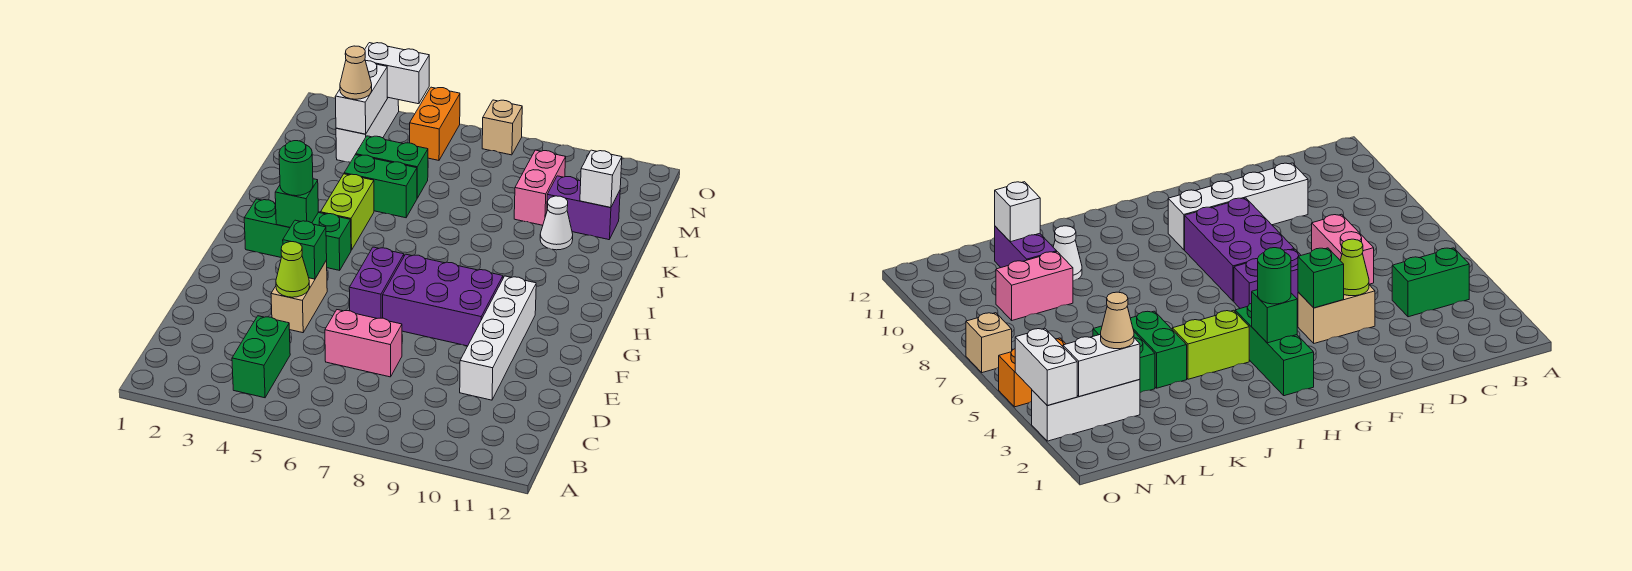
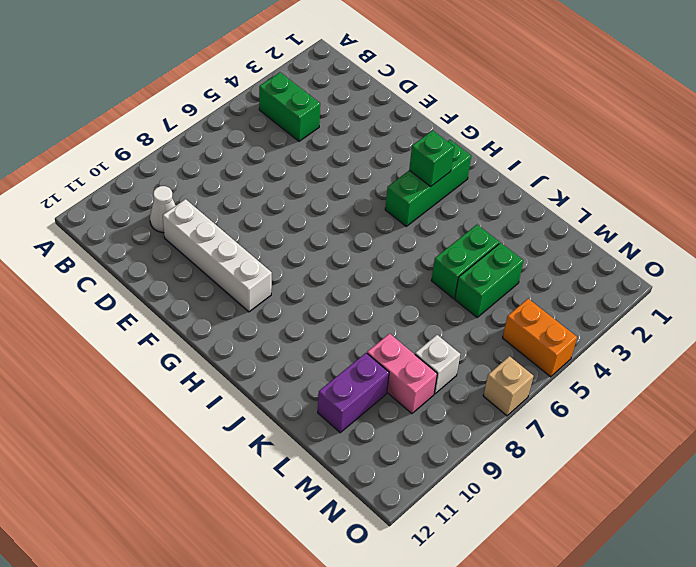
white cone C10 level 1 -> white cone K10 level 1
white brick M8 level 1 -> white brick L11 level 2
none -> pink brick D6:D7 level 1
none -> tan brick E4:F4 level 1
none -> purple brick F6:G6 level 1

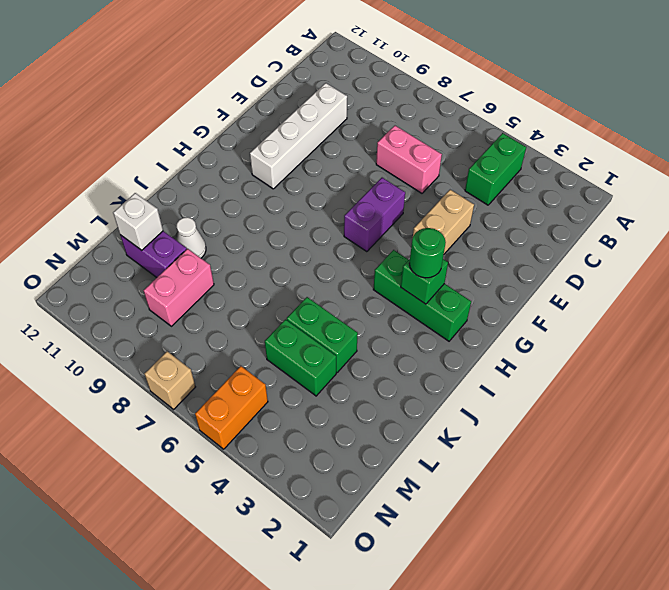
none -> purple brick F7:G9 level 1
none -> lime brick I4:J4 level 1
none -> white brick M3:O3 level 1

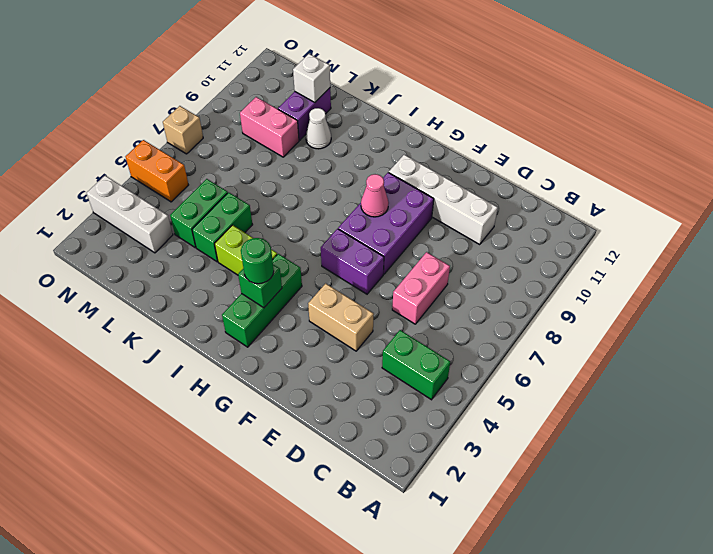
pink cone G8 level 2 -> none
none -> lime cone E4 level 2
none -> green brick F4 level 2
none -> white brick M3:N3 level 2

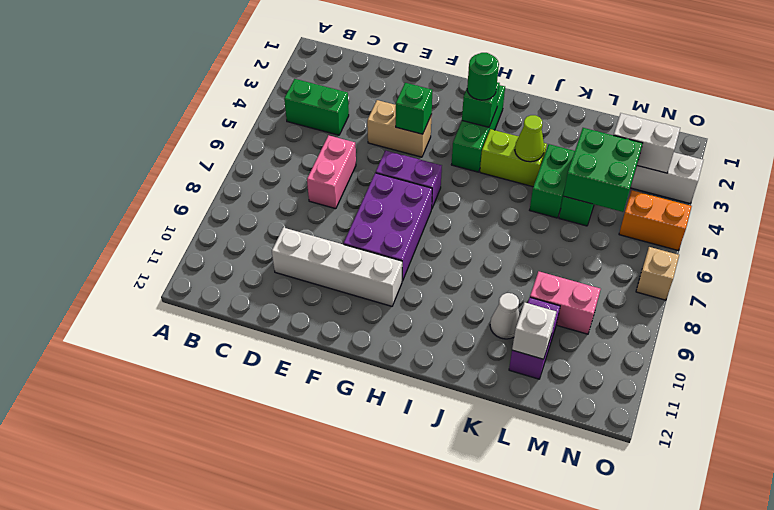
lime cone J4 level 2 -> lime cone E4 level 2
green brick L4:M5 level 2 -> none
none -> white brick O3:O4 level 2
none -> tan cone M3 level 3

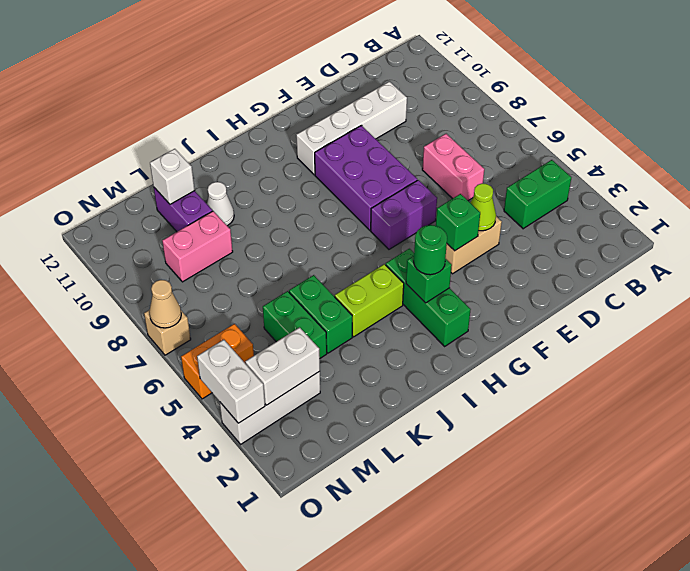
tan cone O7 level 2 -> tan cone M3 level 3

